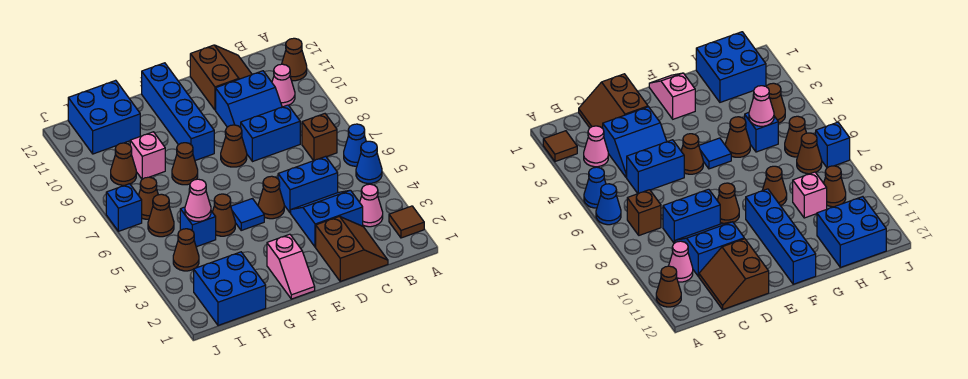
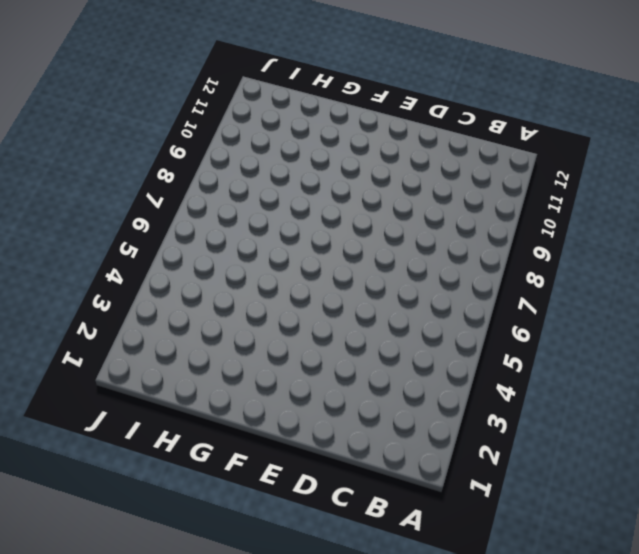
none -> brown tile A2 level 1
none -> blue cone A5 level 1
none -> blue cone A6 level 1
none -> brown cone A11 level 1

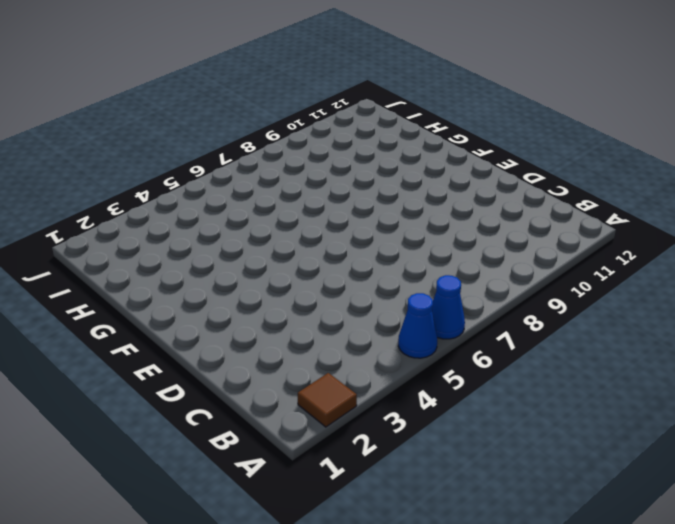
none -> brown cone A11 level 1
none -> pink cone B3 level 1
none -> brown brick B7 level 1
none -> pink cone B10 level 1

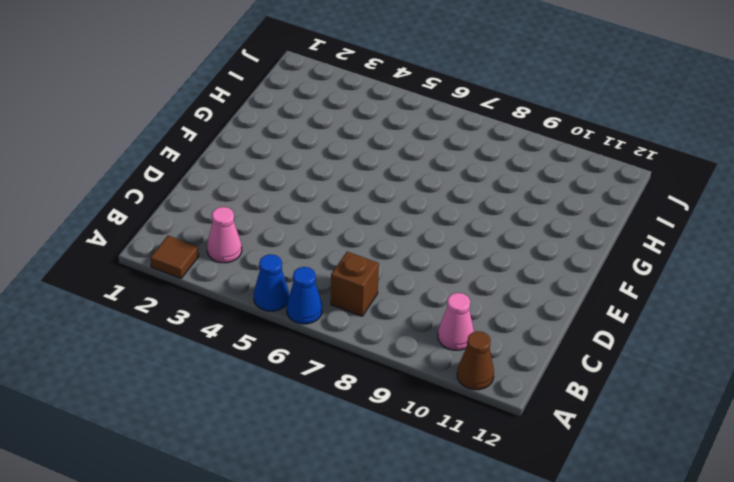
none -> brown slope C1:D2 level 1 top D
none -> blue slope C3:D4 level 1 top 3
none -> blue brick C5:D5 level 1
none -> blue brick C8:D8 level 1

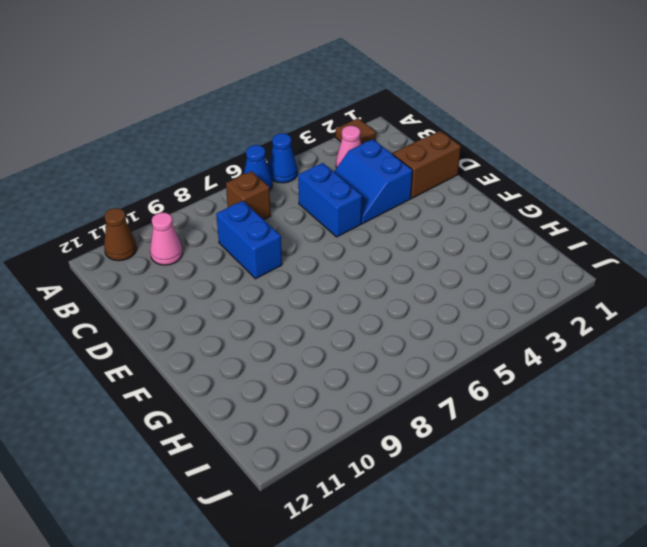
none -> blue slope C9:D10 level 1 top 10
none -> brown slope C11:D12 level 1 top D
none -> brown cone E5 level 1
none -> brown cone E8 level 1

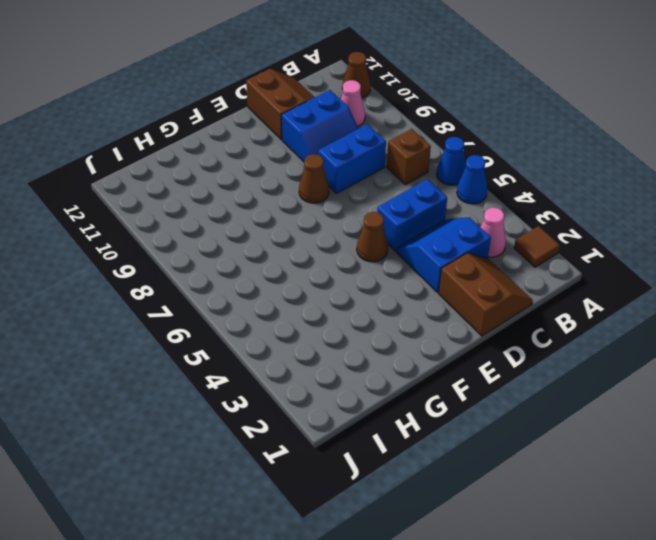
none -> pink slope F1:F2 level 1 top 2
none -> blue tile F5 level 1
none -> blue brick F9:F12 level 1
none -> brown cone G5 level 1

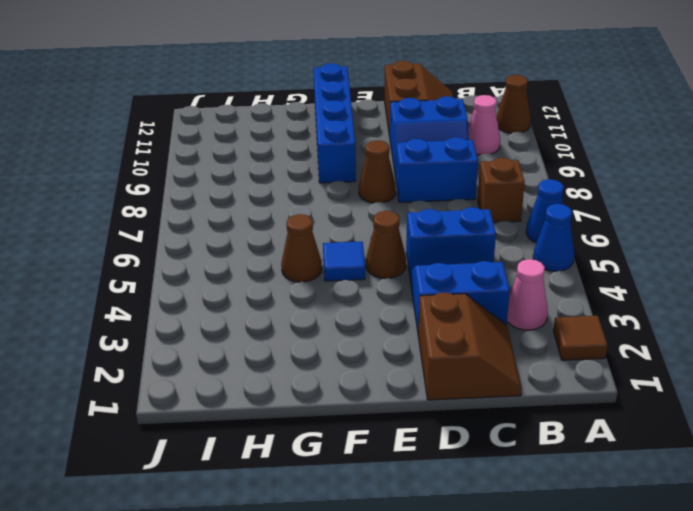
none -> pink slope F1:F2 level 1 top 2
none -> brown cone G8 level 1
none -> blue brick H1:I2 level 1
none -> blue brick H5 level 1

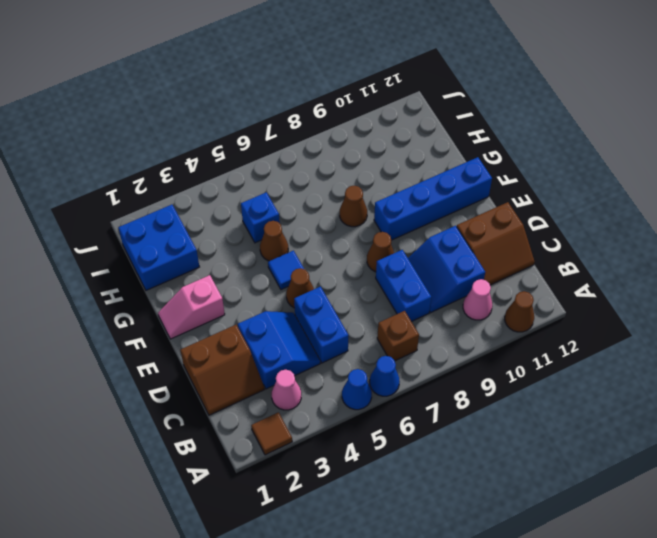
none -> pink brick H9 level 1
none -> blue brick H11:I12 level 1
none -> brown cone I4 level 1
none -> brown cone I6 level 1

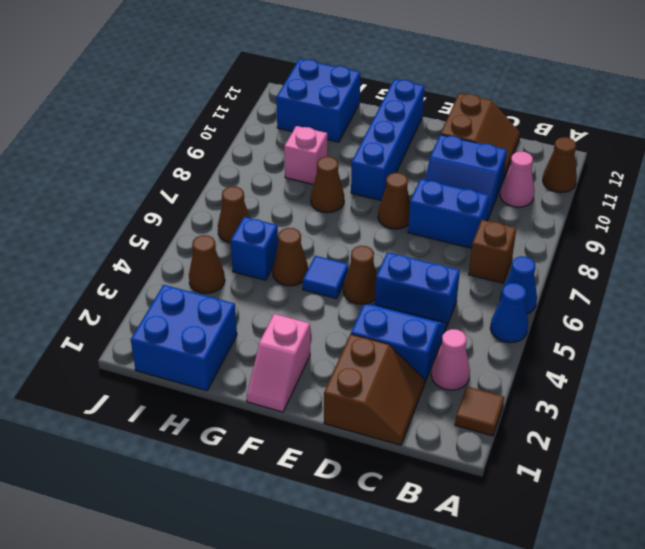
none -> brown cone I7 level 1
none -> brown cone I9 level 1
none -> blue brick J7 level 1
none -> pink cone H5 level 2

